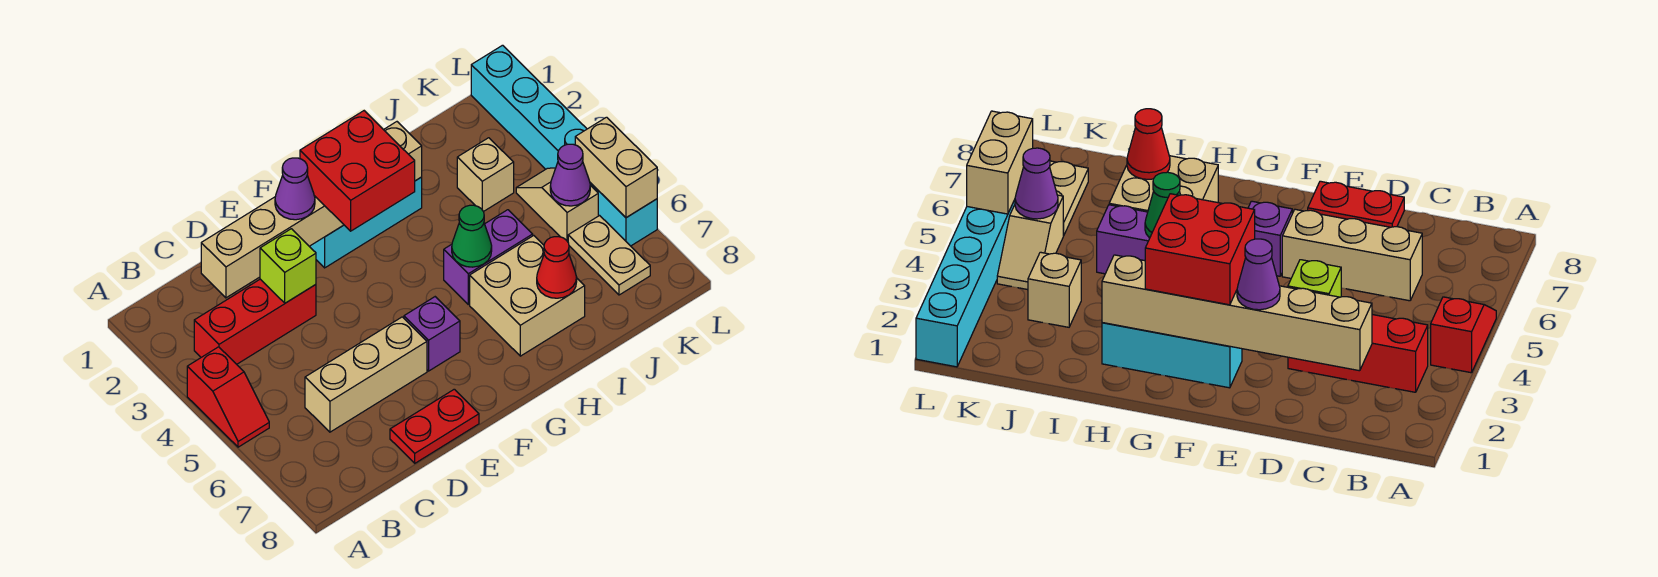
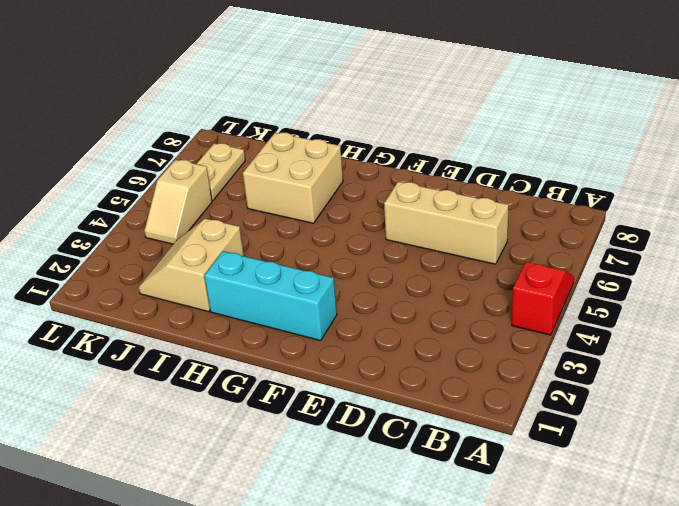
tan slope I2:J3 level 1 top I -> tan brick J3 level 1
none -> red brick B3:D3 level 1
none -> red plate D8:E8 level 1
none -> purple brick F6 level 1

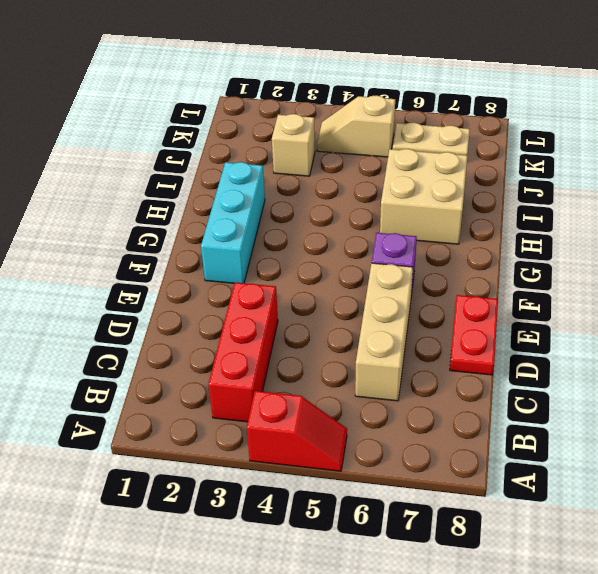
none -> purple brick H5:I5 level 1
none -> cyan brick L1:L6 level 1
none -> tan brick C2:H2 level 2

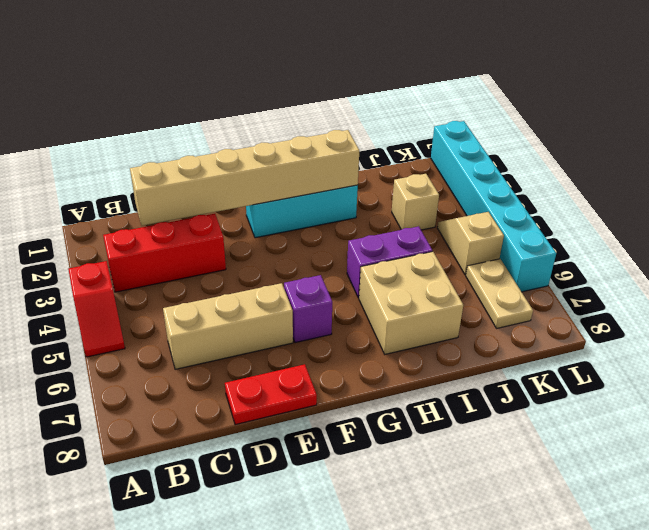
none -> lime brick D3 level 2
none -> green cone H5 level 2
none -> red cone I7 level 2

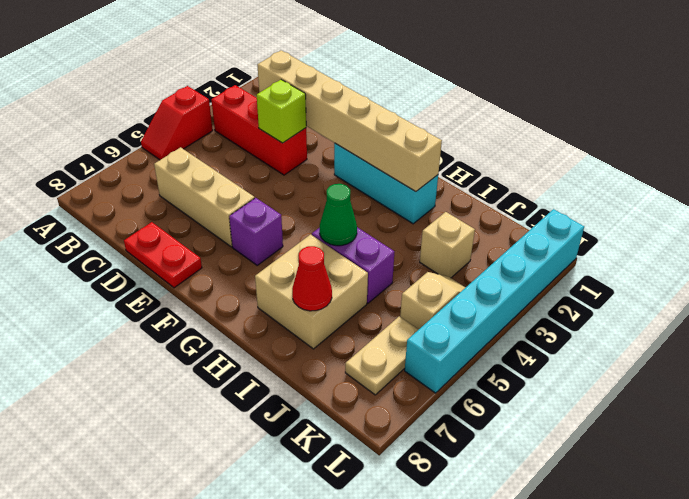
none -> purple cone K5 level 2
none -> tan brick L5:L6 level 2
none -> purple cone E2 level 3

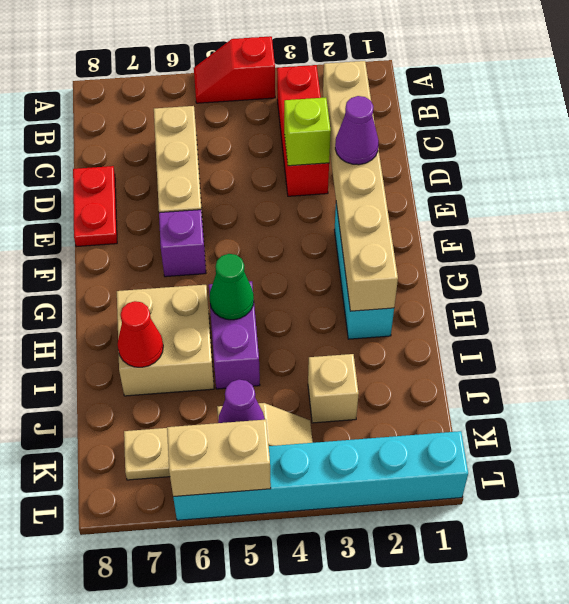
none -> red brick F2:G3 level 3

